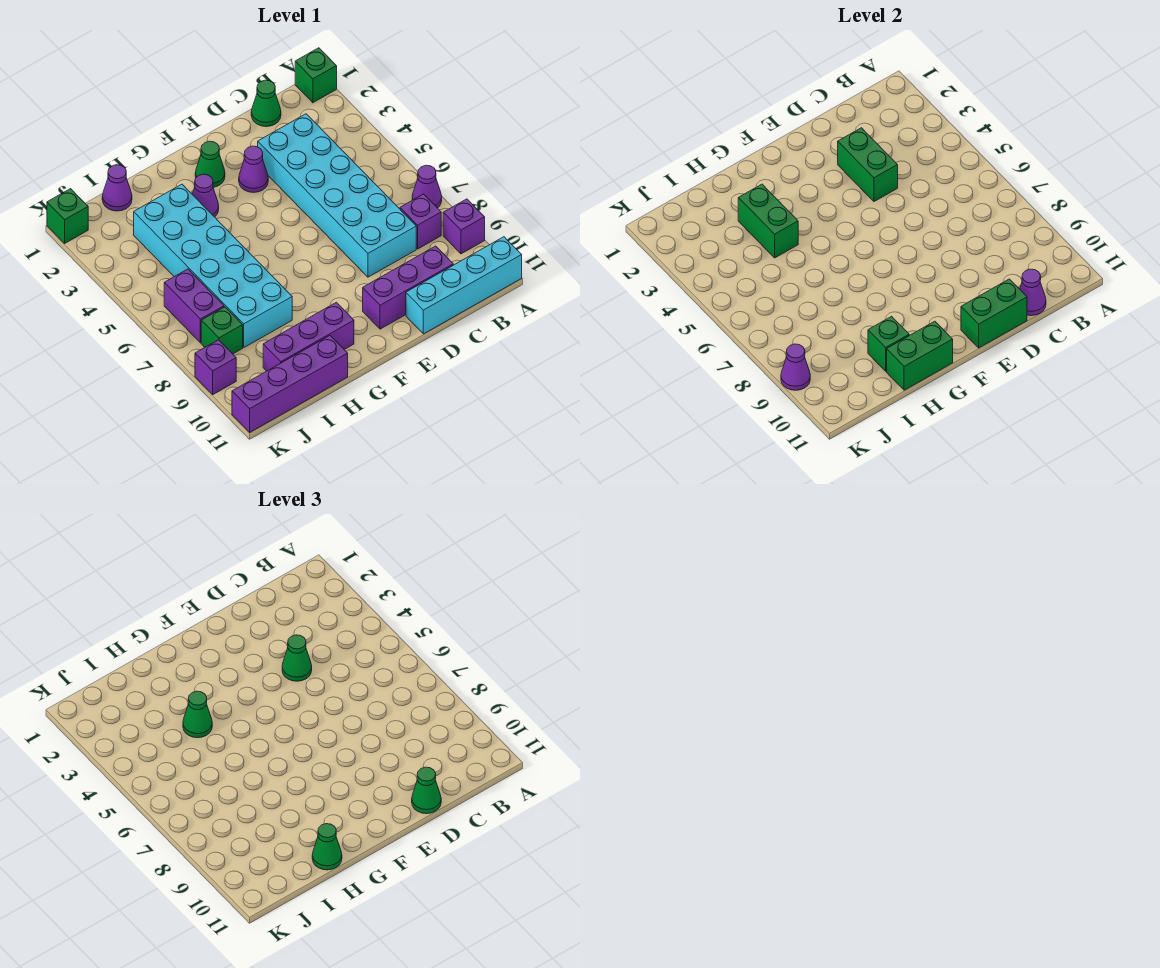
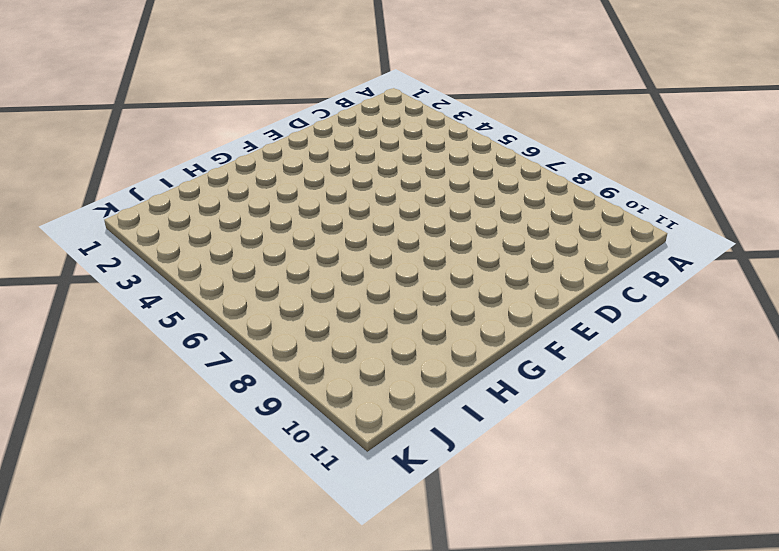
none -> green brick A1 level 1
none -> purple cone A7 level 1
none -> purple brick A9 level 1
none -> cyan brick A11:D11 level 1

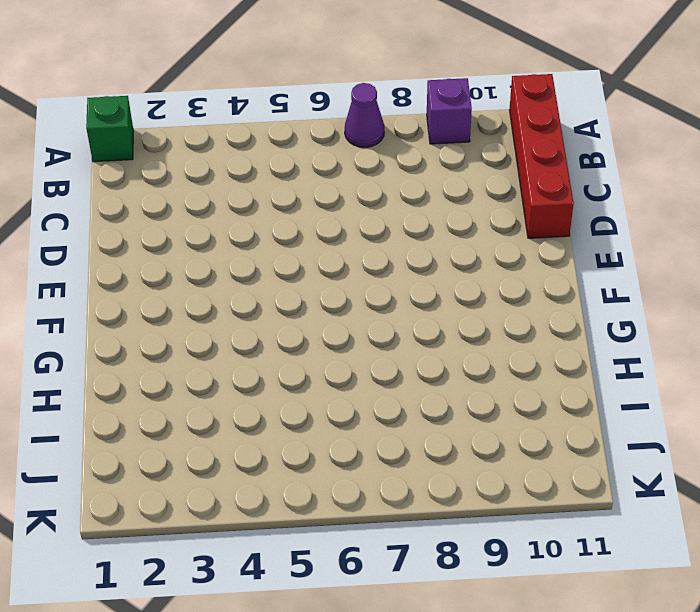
red brick A11:D11 level 1 -> cyan brick A11:D11 level 1
none -> purple brick B8 level 1
none -> green cone C1 level 1
none -> cyan brick C3:D8 level 1
none -> purple brick C10:E10 level 1

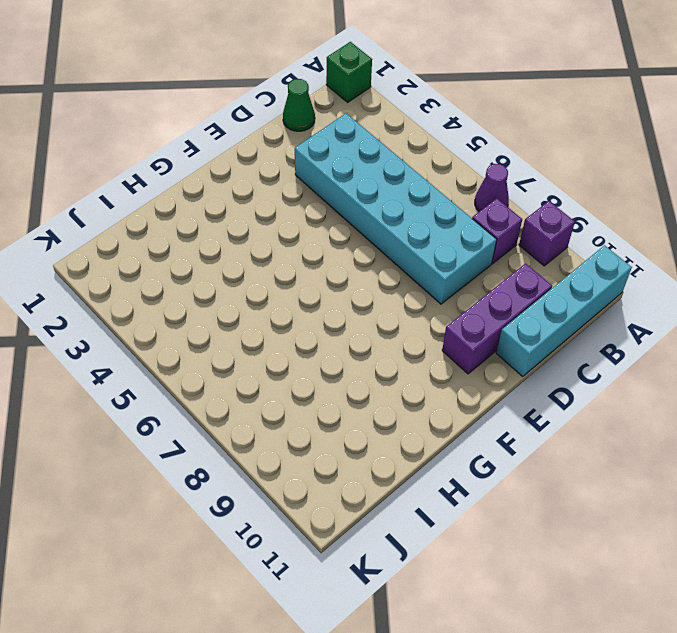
none -> purple cone E3 level 1
none -> green cone F2 level 1
none -> purple cone G3 level 1
none -> purple brick G10:I10 level 1

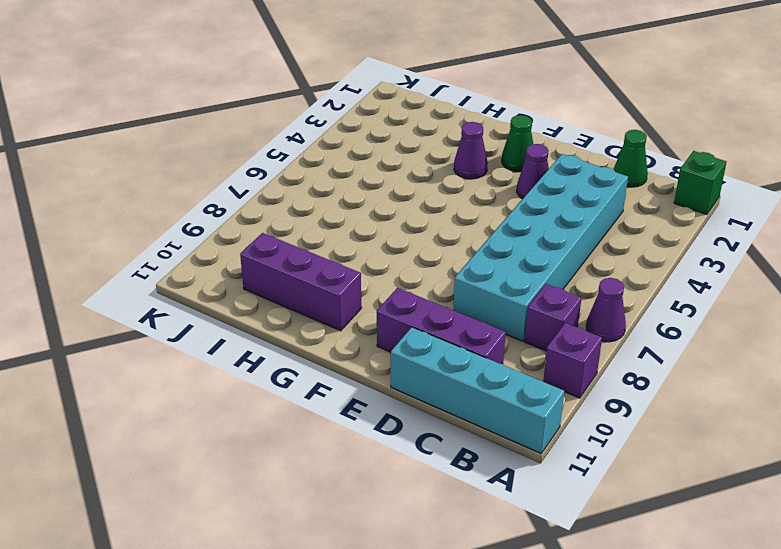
none -> cyan brick H3:I8 level 1
none -> purple brick H11:K11 level 1
none -> purple cone I1 level 1
none -> purple brick J6:J7 level 1

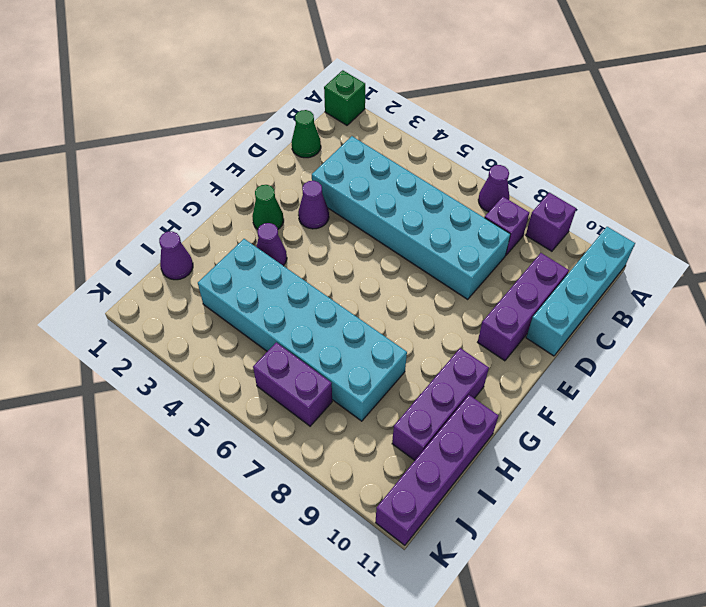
none -> green brick J8 level 1
none -> green brick K1 level 1
none -> purple brick K9 level 1
none -> purple cone C11 level 2

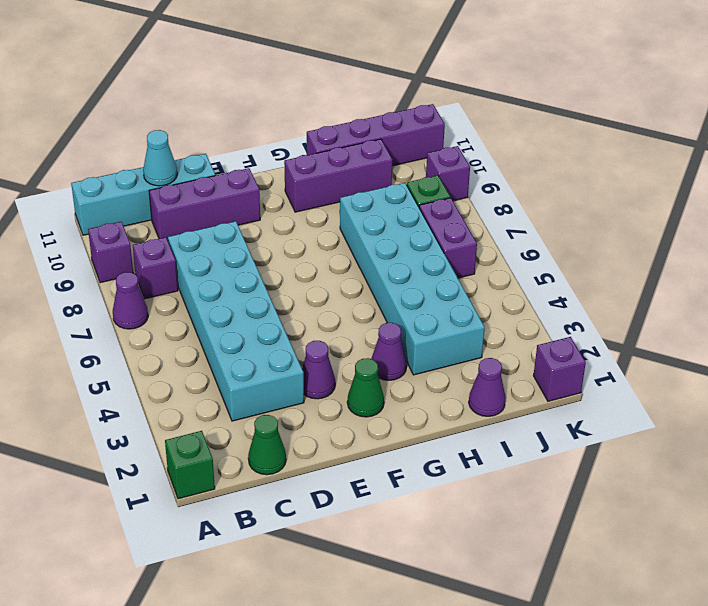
cyan cone C11 level 2 -> purple cone C11 level 2
purple brick K1 level 1 -> green brick K1 level 1
none -> green brick D3:D4 level 2
none -> green brick D11:E11 level 2
none -> green brick G11:H11 level 2
none -> green brick H3:H4 level 2

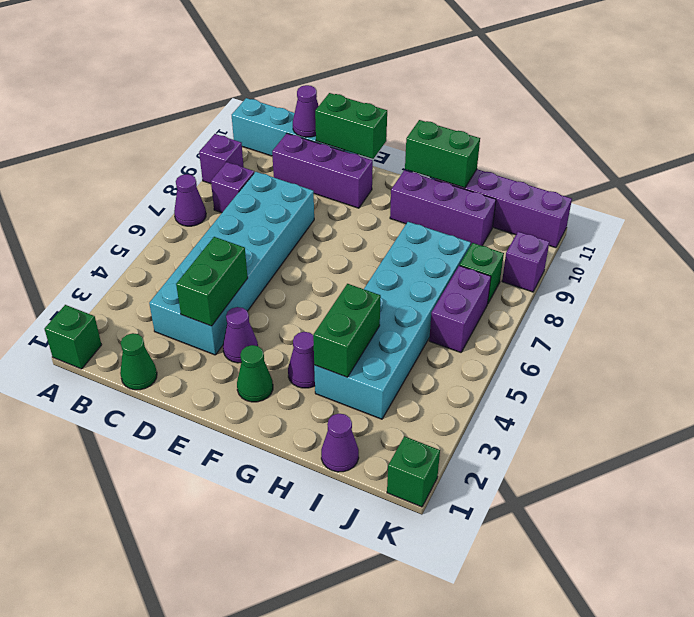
none -> green brick H10 level 2
none -> purple cone K9 level 2
none -> green cone D4 level 3
none -> green cone D11 level 3

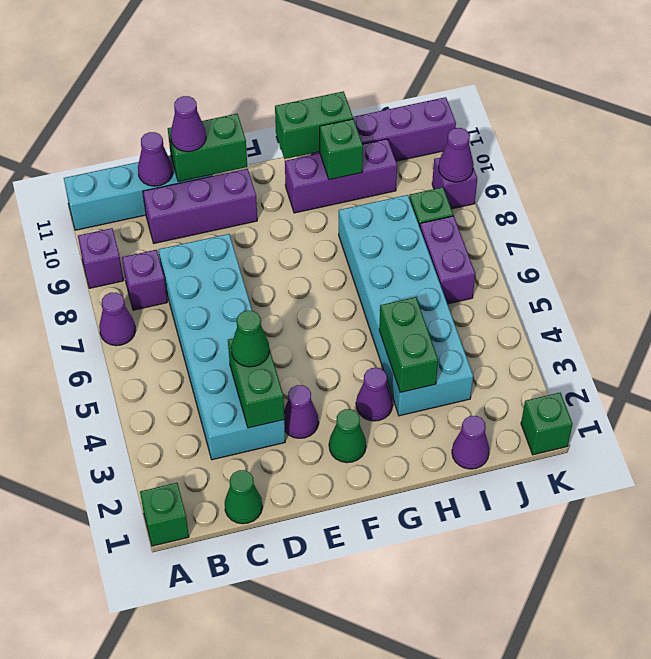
purple cone D11 level 3 -> green cone D11 level 3
none -> green cone H4 level 3
none -> green cone H11 level 3

